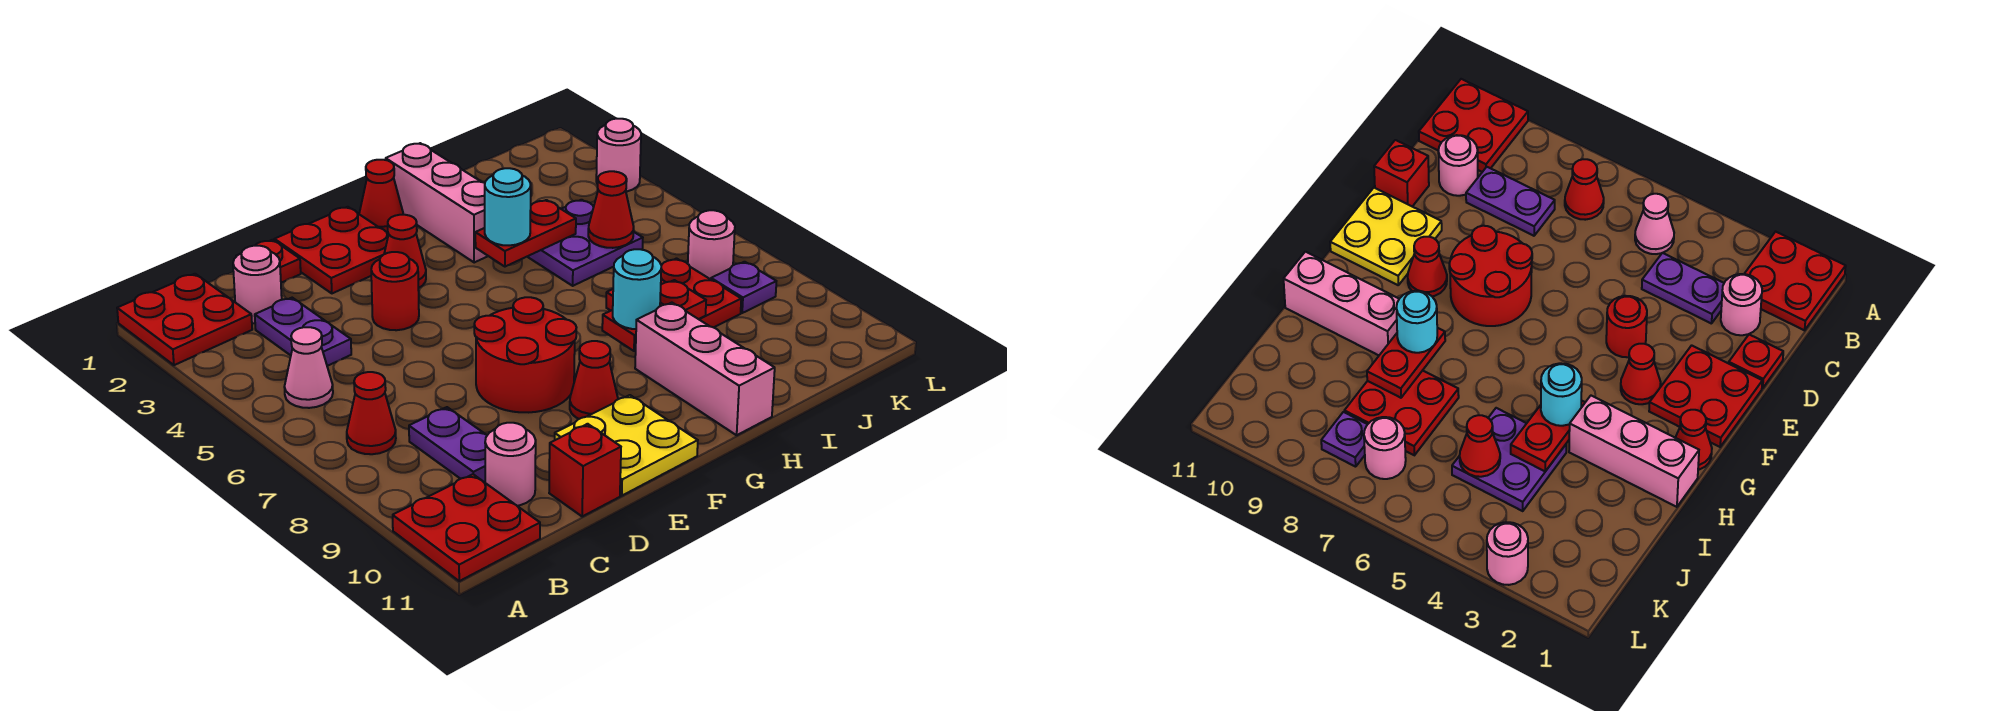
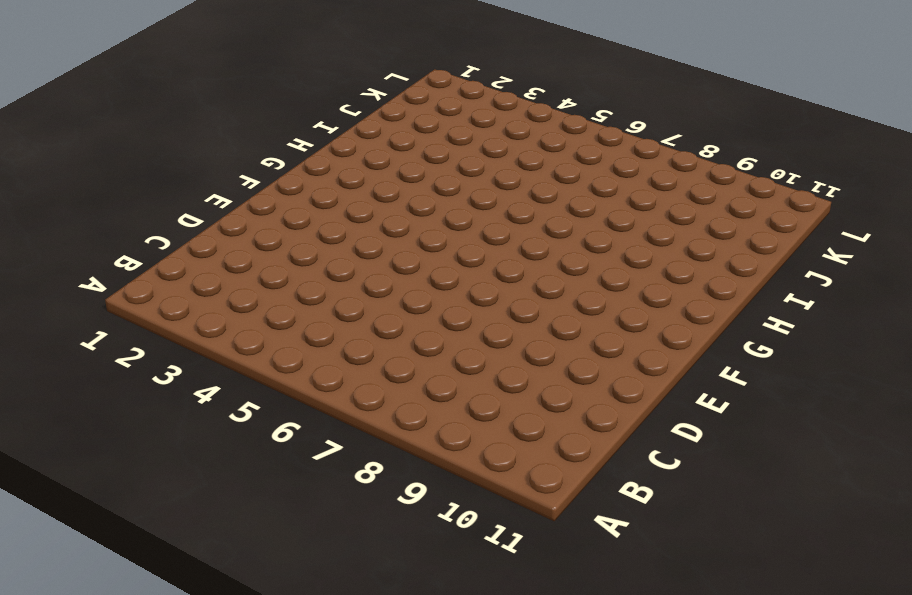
none -> red plate A1:B2 level 1
none -> red plate A10:B11 level 1
none -> pink cone B5 level 1

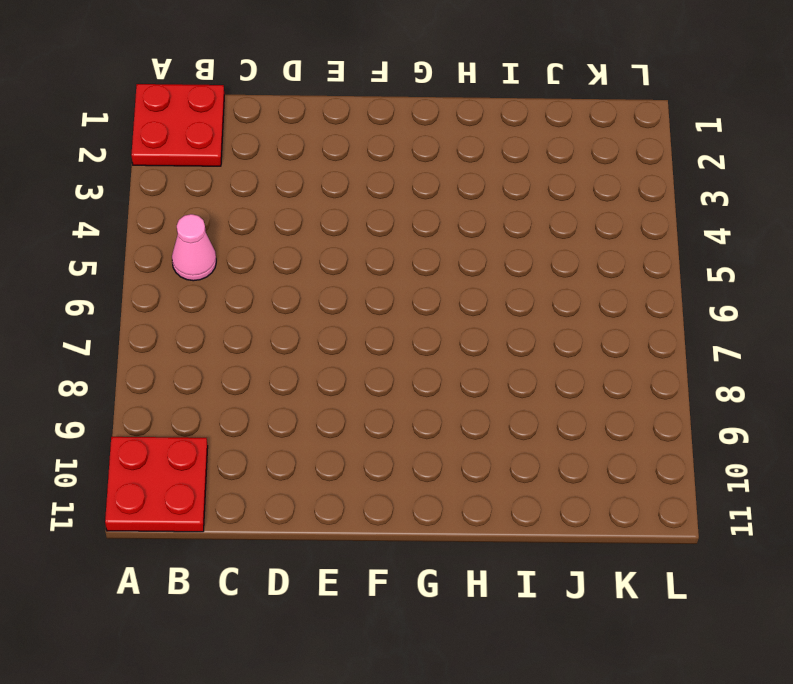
none -> red cone B7 level 1
none -> pink round brick C2 level 1
none -> purple plate C3:C4 level 1

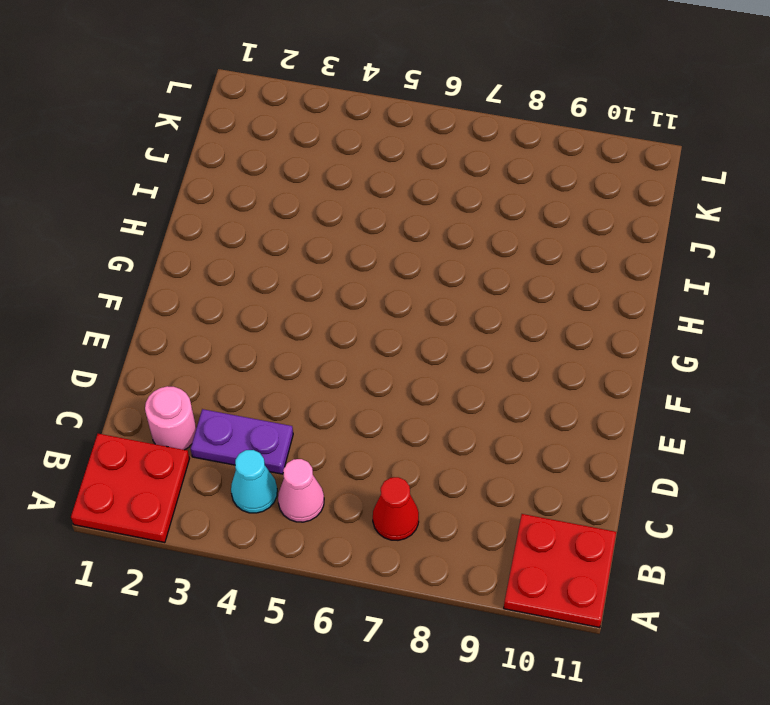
cyan cone B4 level 1 -> none
none -> purple plate C8:C9 level 1
none -> pink round brick C10 level 1
none -> red plate D1 level 1

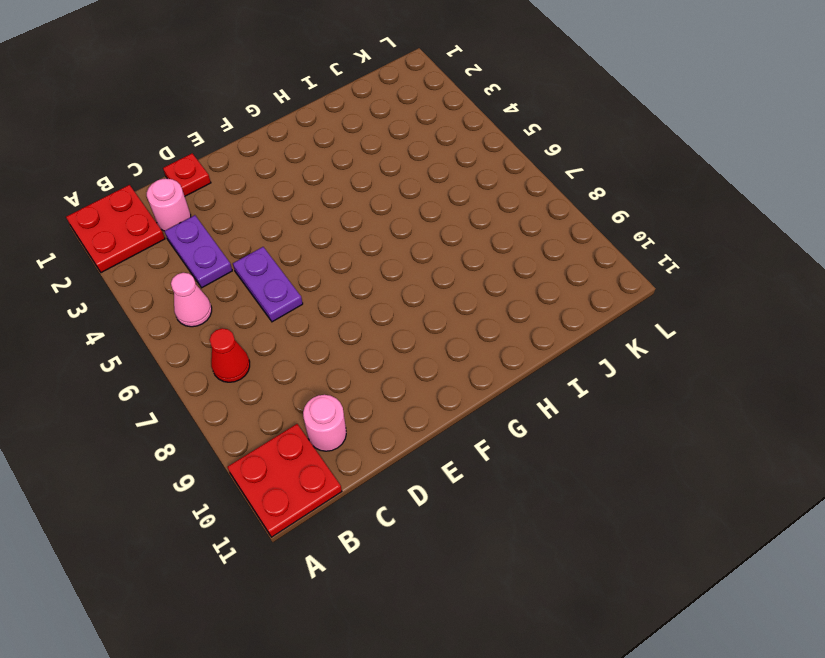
purple plate D5:D6 level 1 -> purple plate C8:C9 level 1
none -> red brick D11 level 1
none -> red plate E1:F2 level 1
none -> red round brick E4 level 1

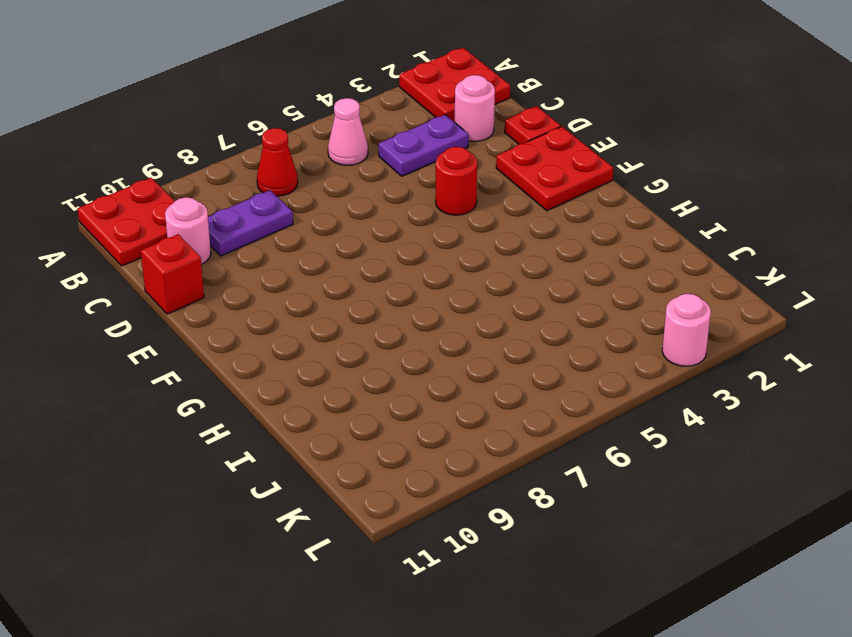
none -> red round brick E7:F8 level 1
none -> yellow plate E10:F11 level 1
none -> red cone F3 level 1

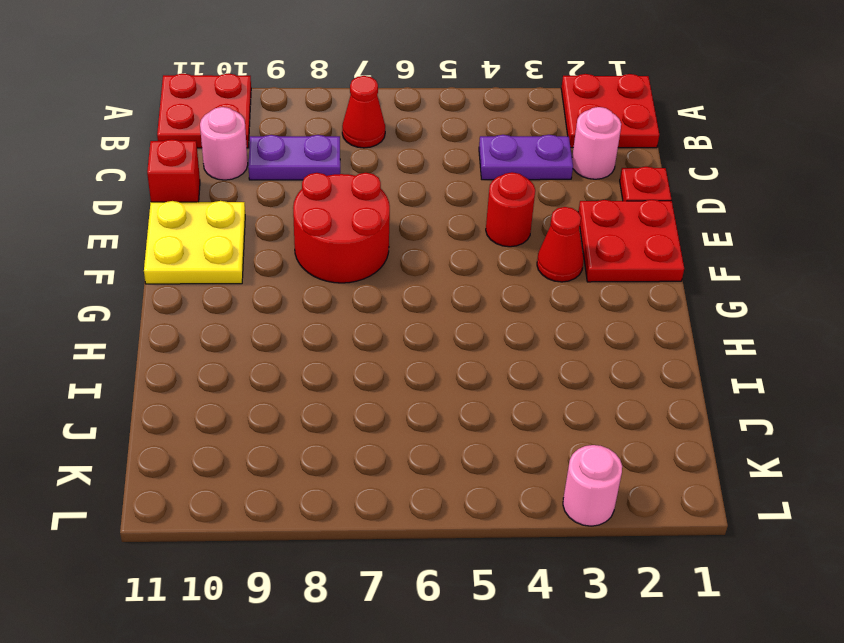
none -> pink cone B5 level 1
none -> red cone F9 level 1
none -> red cone G1 level 1

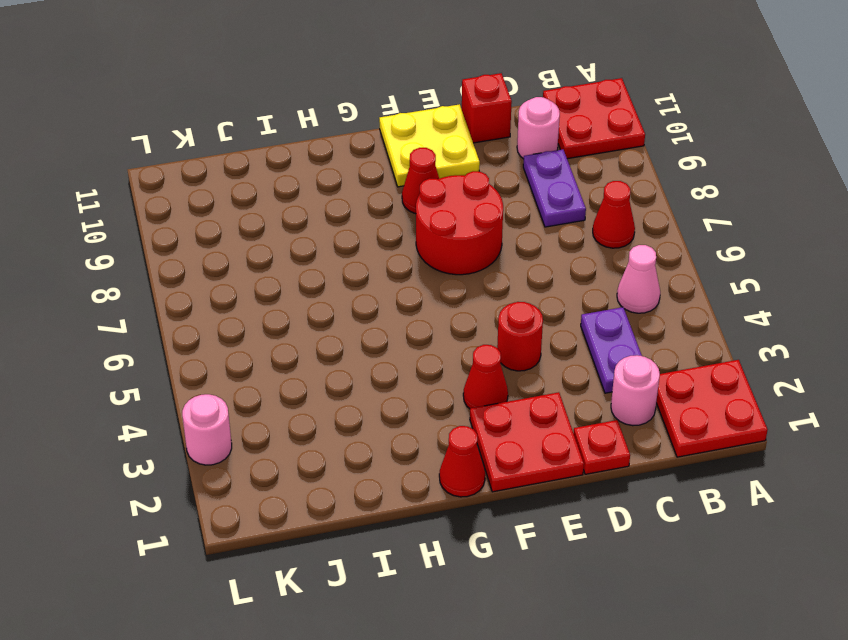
none -> pink brick H1:H3 level 1
none -> pink brick H9:H11 level 1
none -> purple plate I4:J5 level 1

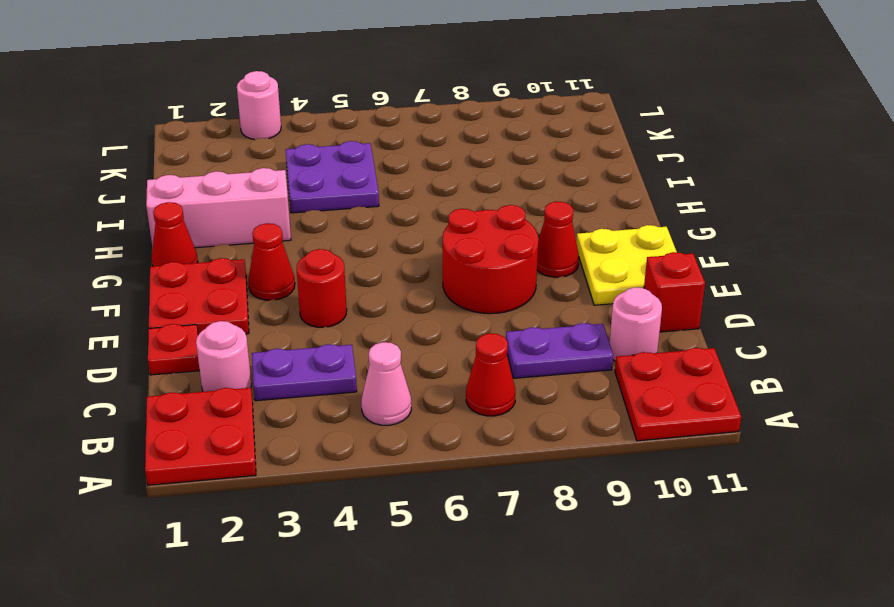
none -> pink brick H9:H11 level 1
none -> red plate I7:J8 level 1
none -> pink round brick K7 level 1

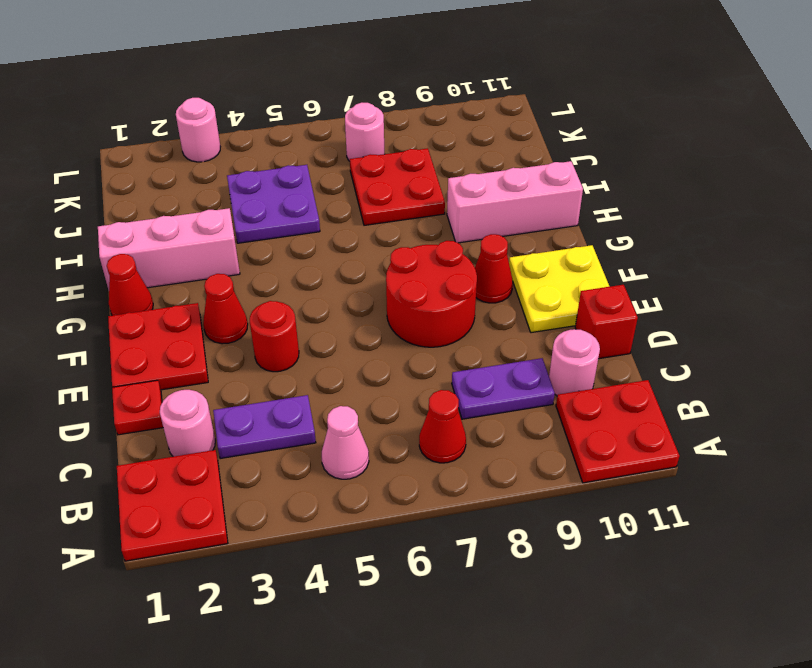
none -> purple plate K8 level 1
none -> red plate H4:I4 level 2
none -> red plate H8:I8 level 2

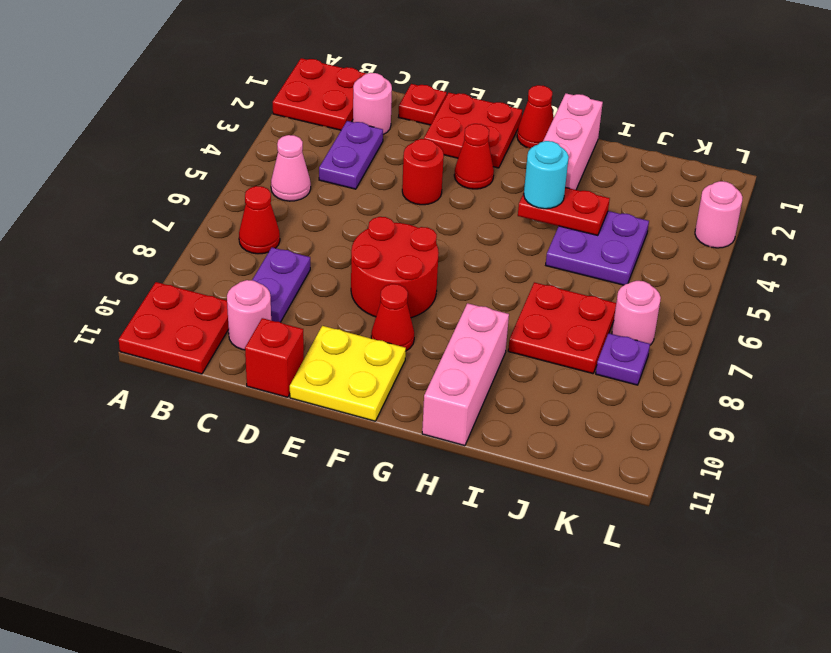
none -> red plate H8:I8 level 2
none -> red cone J5 level 2
none -> cyan round brick H8 level 3

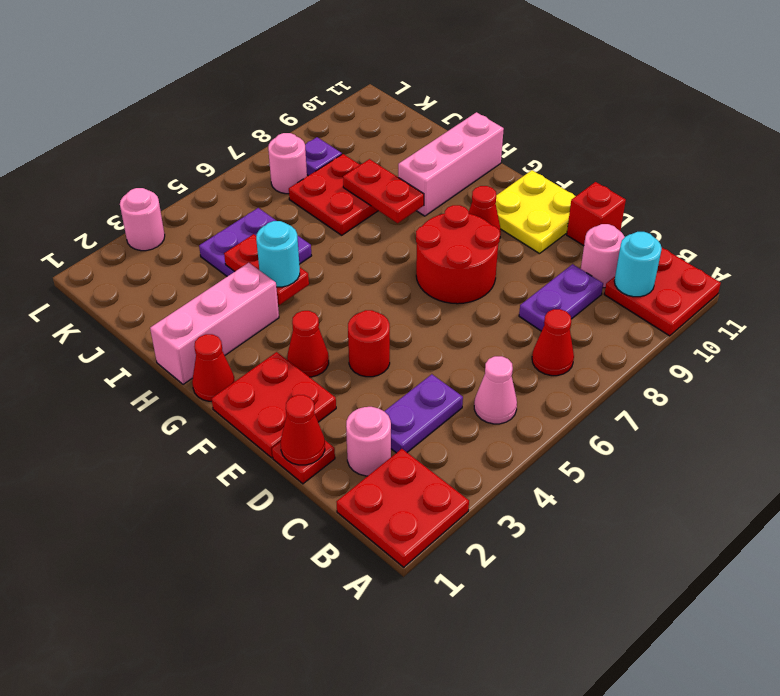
cyan round brick B10 level 2 -> cyan round brick H8 level 3
red cone D1 level 2 -> red cone J5 level 2

